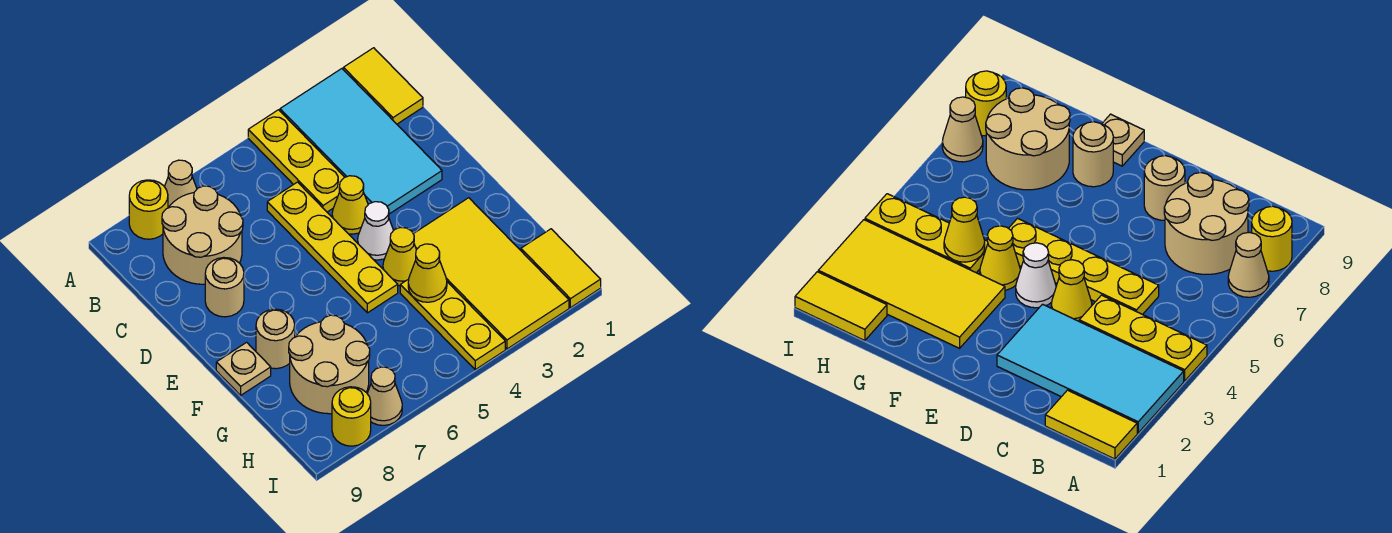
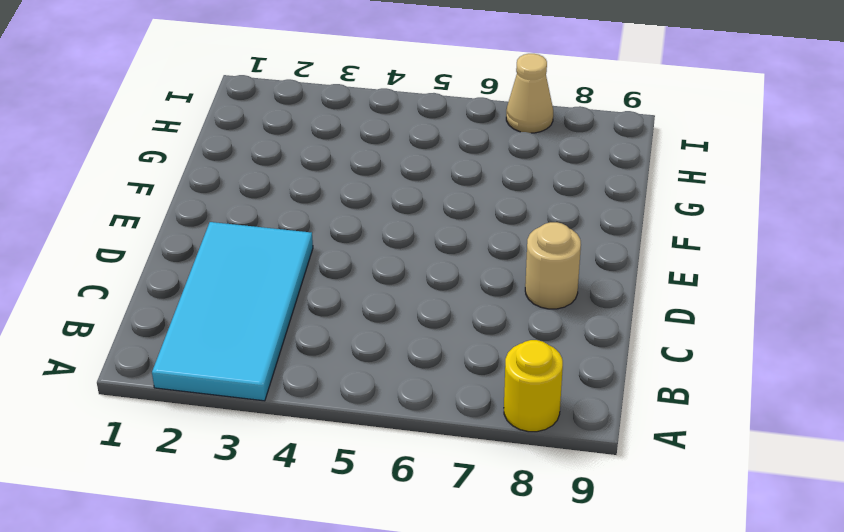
none -> yellow tile A1:B1 level 1
none -> yellow plate A4:C4 level 1
none -> tan cone A7 level 1

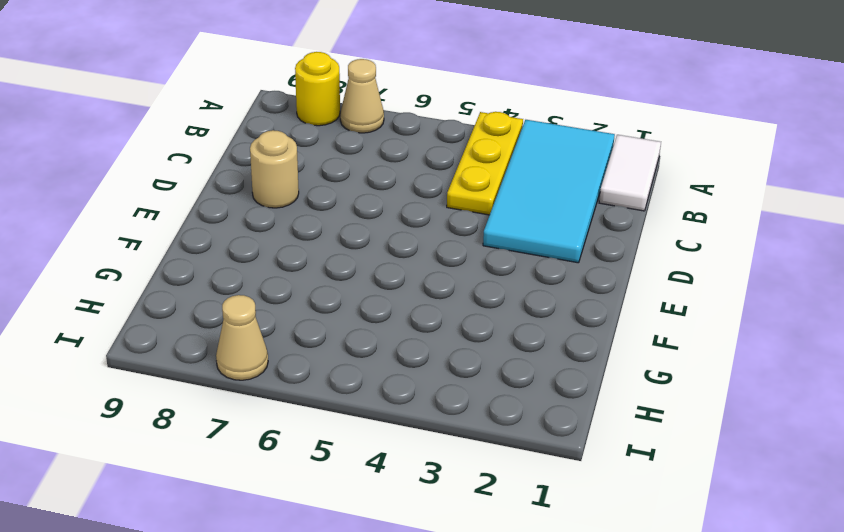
white tile A1:B1 level 1 -> yellow tile A1:B1 level 1
none -> tan round brick B7:C8 level 1
none -> yellow plate C5:F5 level 1
none -> yellow cone D4 level 1

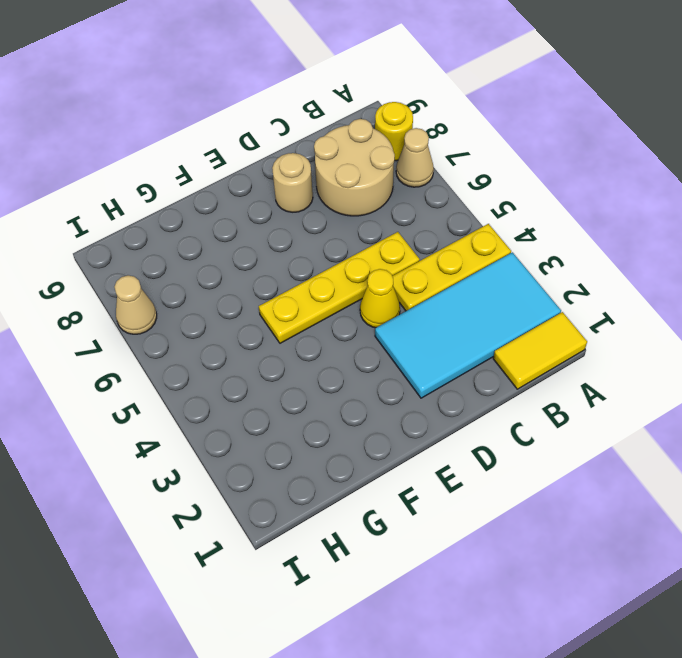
none -> white cone E4 level 1
none -> yellow tile F2:I3 level 1
none -> yellow cone F4 level 1

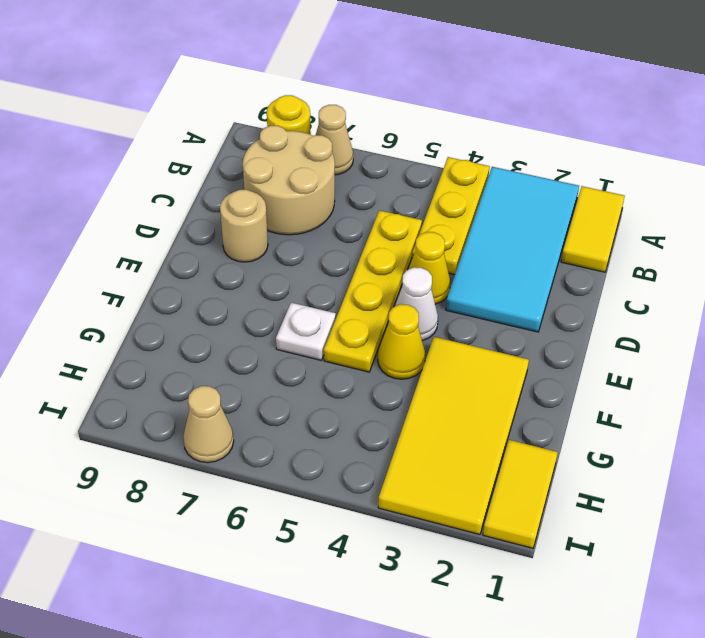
white plate F6 level 1 -> none
none -> tan round brick F8 level 1
none -> tan plate F9 level 1
none -> yellow plate G4:I4 level 1

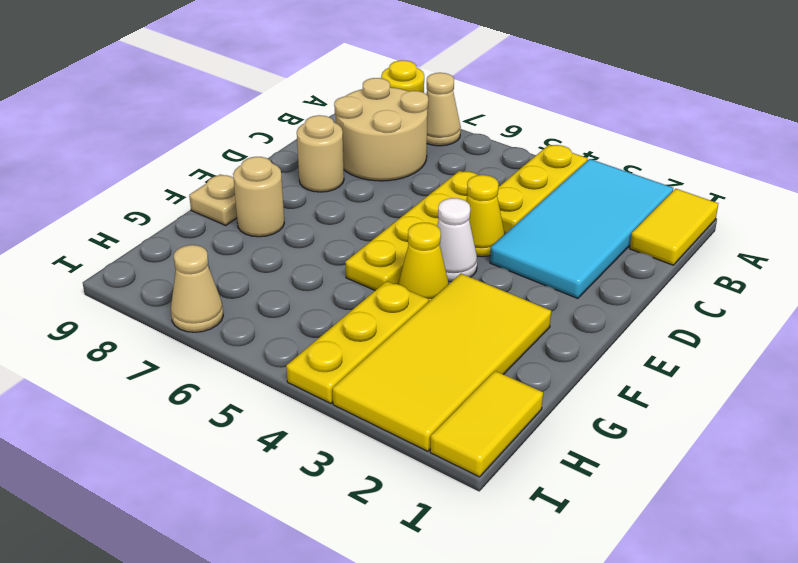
none -> tan round brick G7:H8 level 1
none -> yellow round brick I8 level 1
none -> yellow cone G4 level 2

